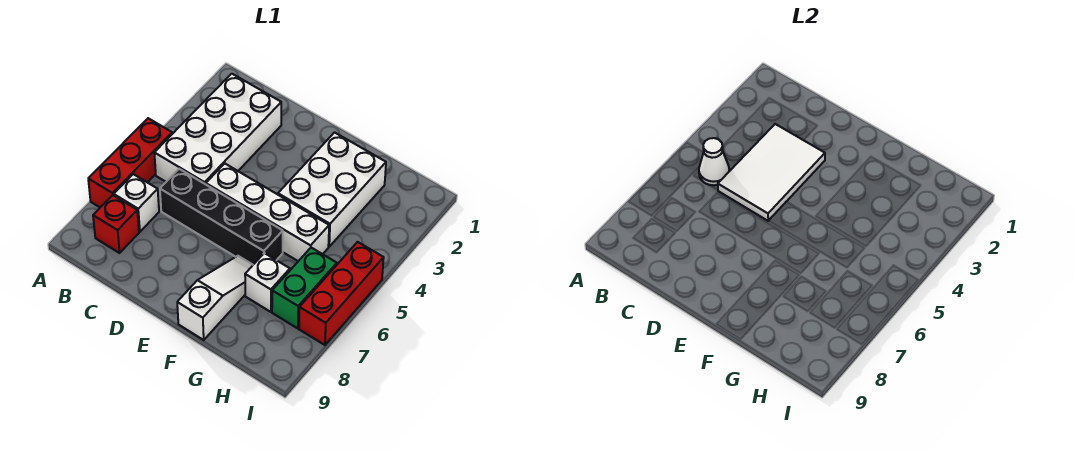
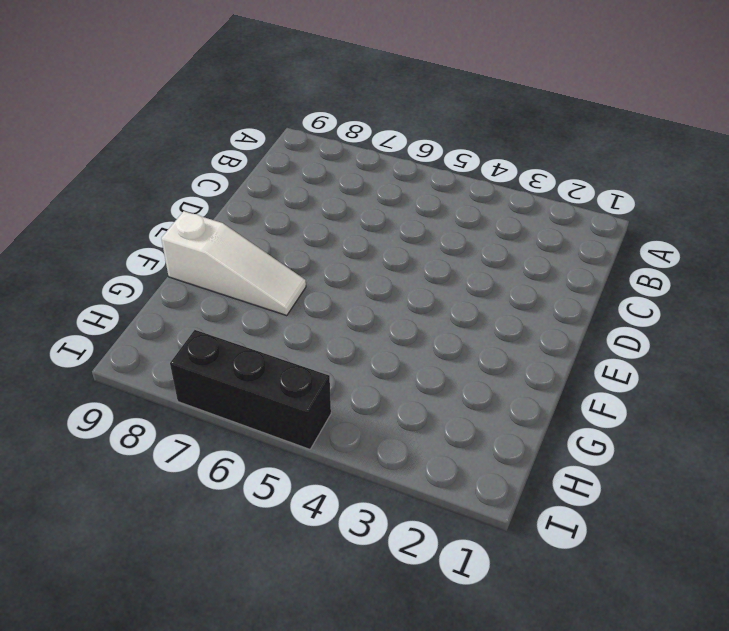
black brick I5:I7 level 1 -> red brick I5:I7 level 1
none -> red brick A5:A7 level 1
none -> white brick B2:C5 level 1
none -> white brick B7 level 1

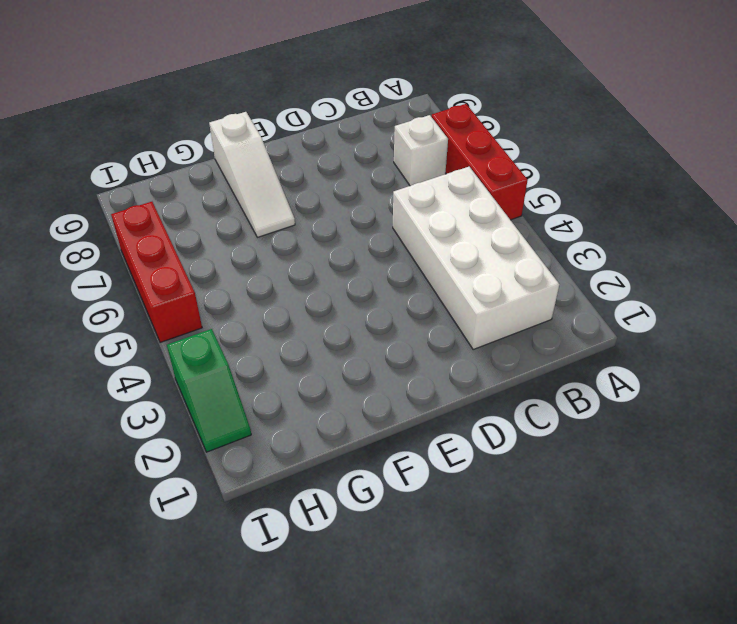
green slope I2:I3 level 1 top 3 -> none
none -> red brick B8 level 1
none -> black brick C6:F6 level 1
none -> white brick D5:G5 level 1

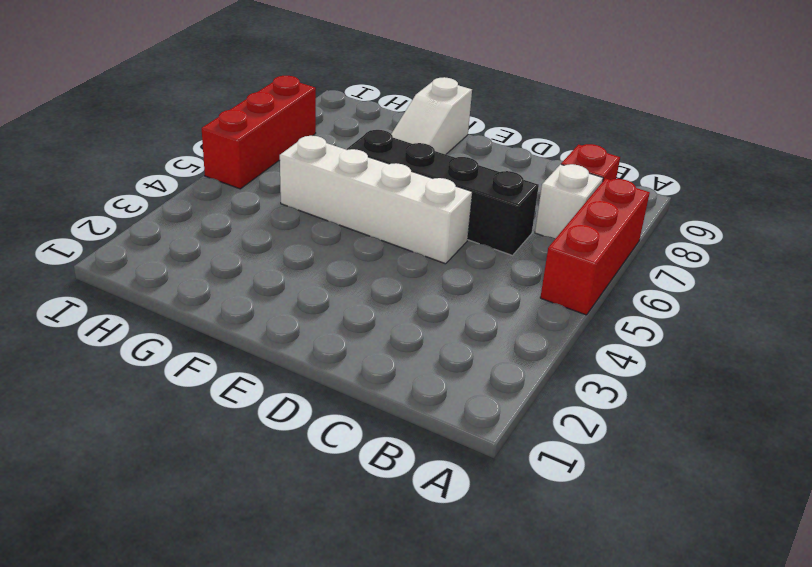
none -> white brick B2:C5 level 1
none -> white brick F2:G4 level 1
none -> white brick G7 level 1

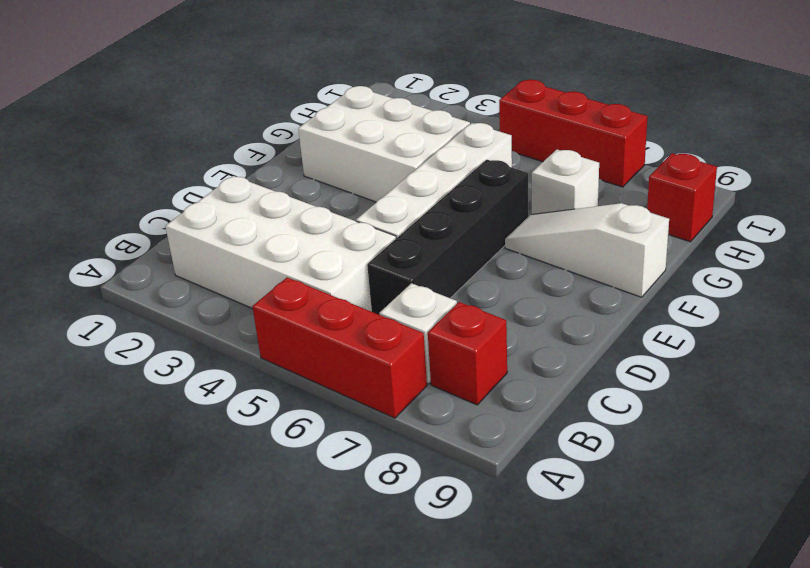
red brick H9 level 1 -> none
none -> green brick H6:H7 level 1
none -> white cone B5 level 2
none -> white tile C3:D5 level 2

